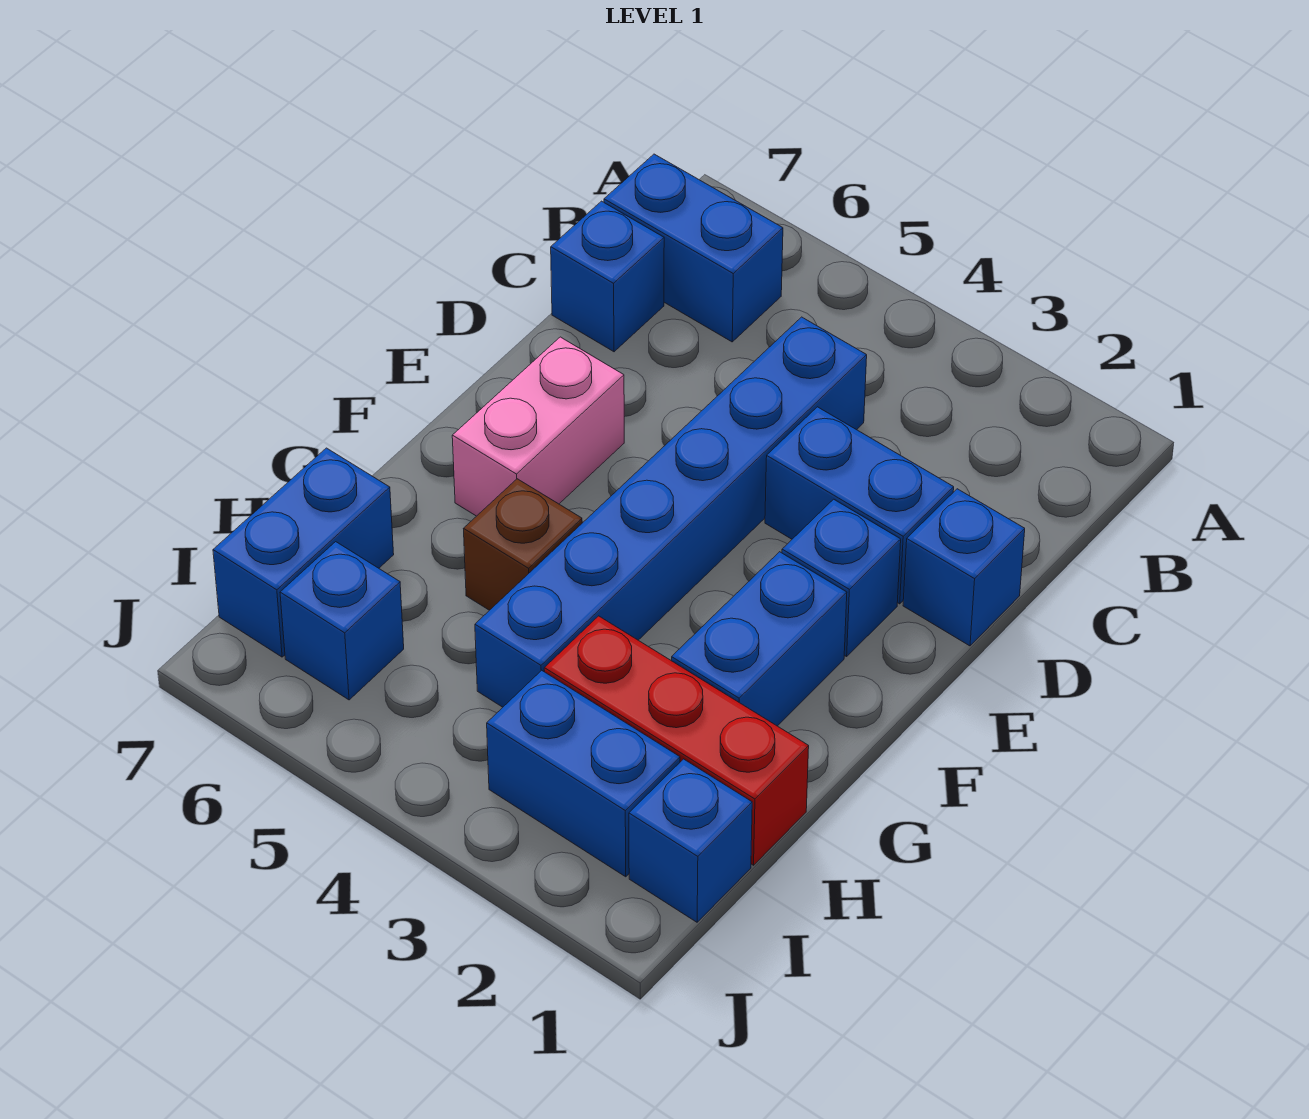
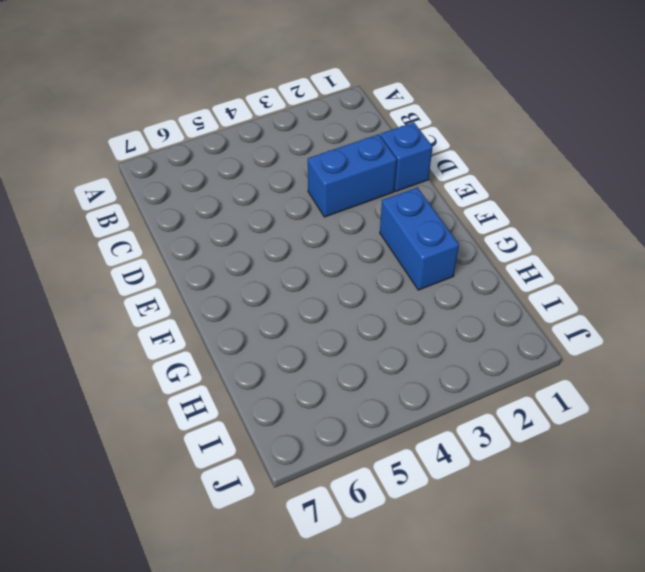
none -> blue brick B6:B7 level 1
none -> blue brick C4:H4 level 1
none -> blue brick C7 level 1

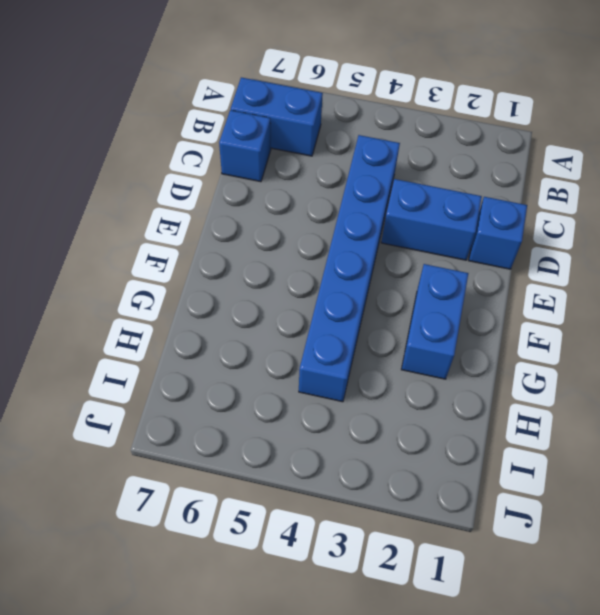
none -> blue brick E2 level 1
none -> pink brick E6:F6 level 1
none -> brown brick G5 level 1

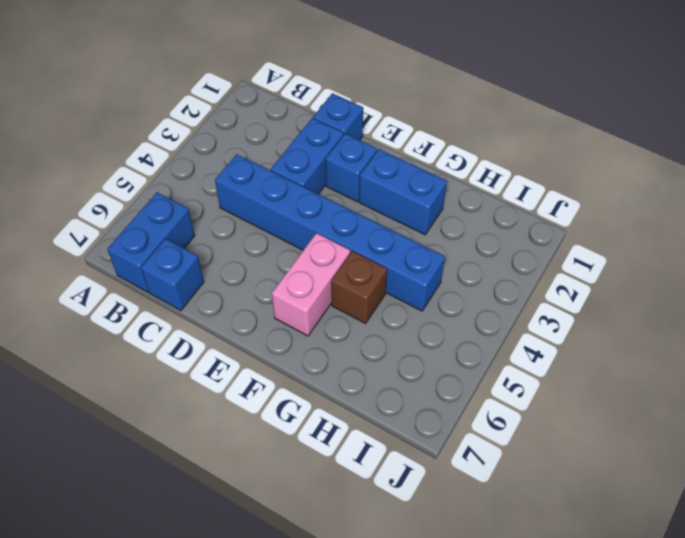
pink brick F5:F6 level 1 -> pink brick E6:F6 level 1
none -> red brick H1:H3 level 1
none -> blue brick H7:I7 level 1
none -> blue brick I1 level 1

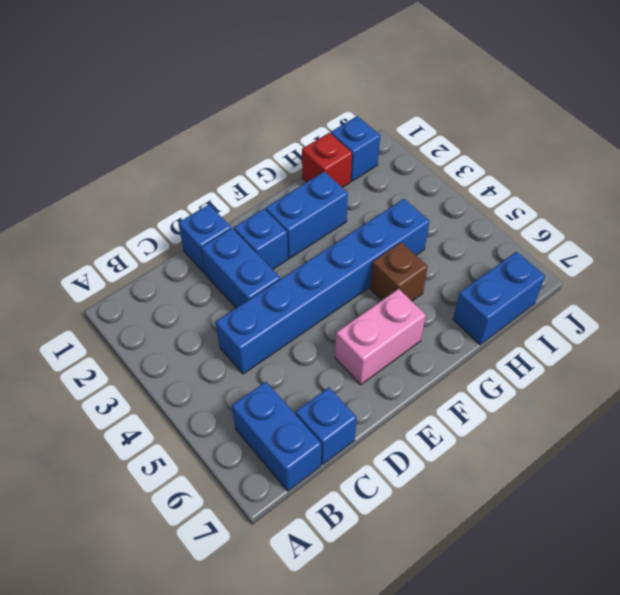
red brick H1 level 1 -> red brick H1:H3 level 1
none -> blue brick I2:I3 level 1
none -> blue brick I6 level 1

